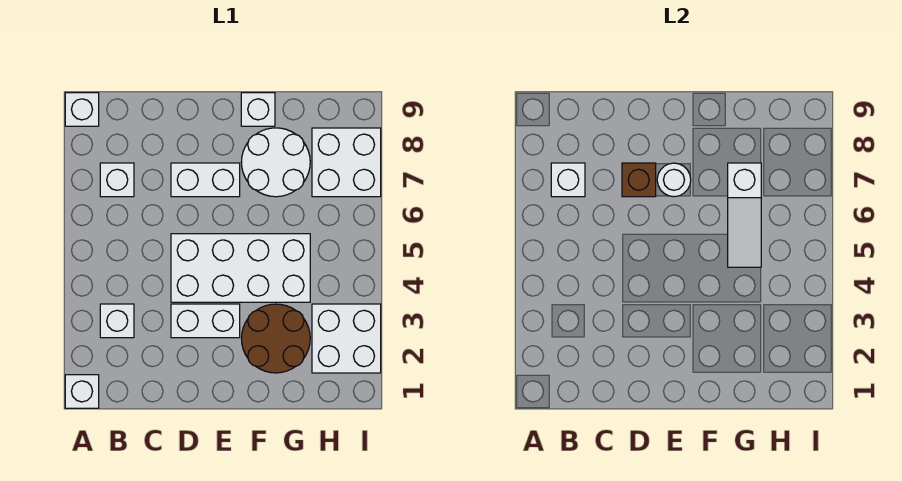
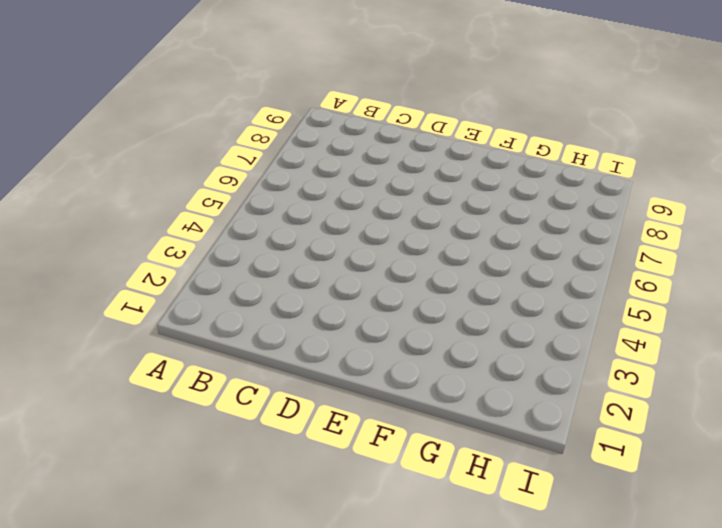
none -> white brick A1 level 1
none -> white brick A9 level 1
none -> white brick B3 level 1

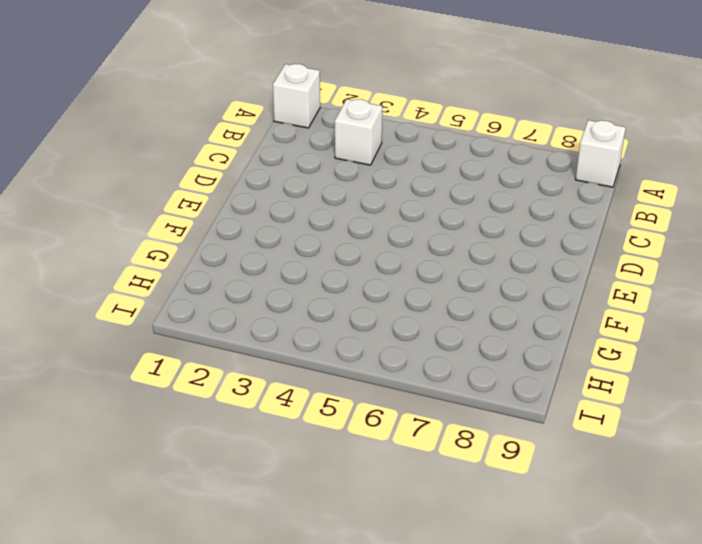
none -> white brick B7 level 1
none -> white brick D3:E3 level 1
none -> white brick D4:G5 level 1

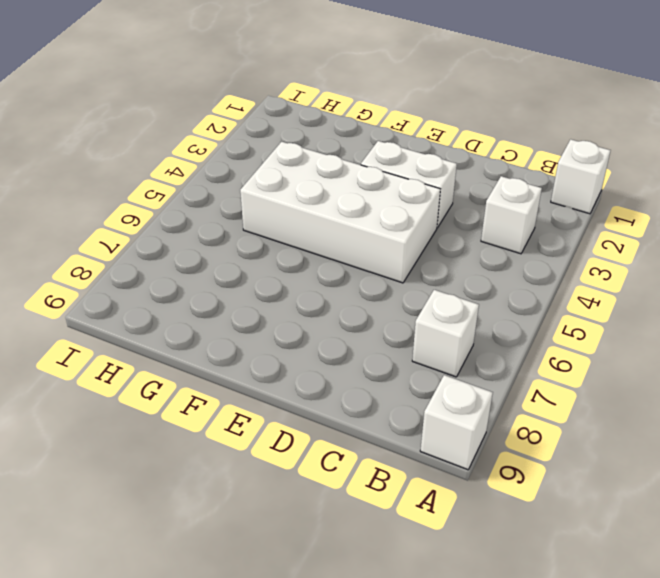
none -> white brick D7:E7 level 1
none -> brown round brick F2:G3 level 1
none -> white round brick F7:G8 level 1

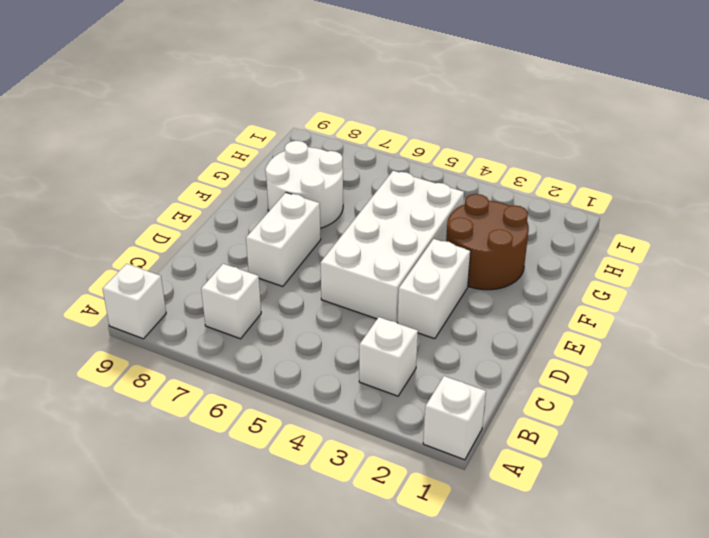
none -> white brick F9 level 1
none -> white brick H2:I3 level 1
none -> white brick H7:I8 level 1

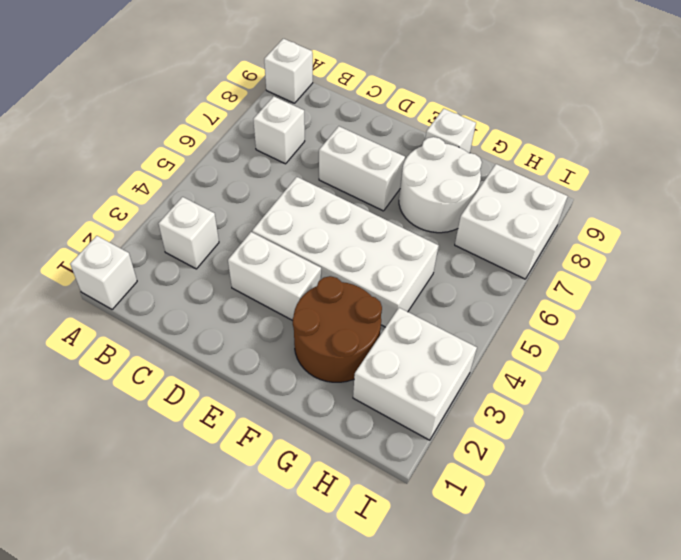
none -> white brick B7 level 2
none -> brown brick D7 level 2
none -> white round brick E7 level 2

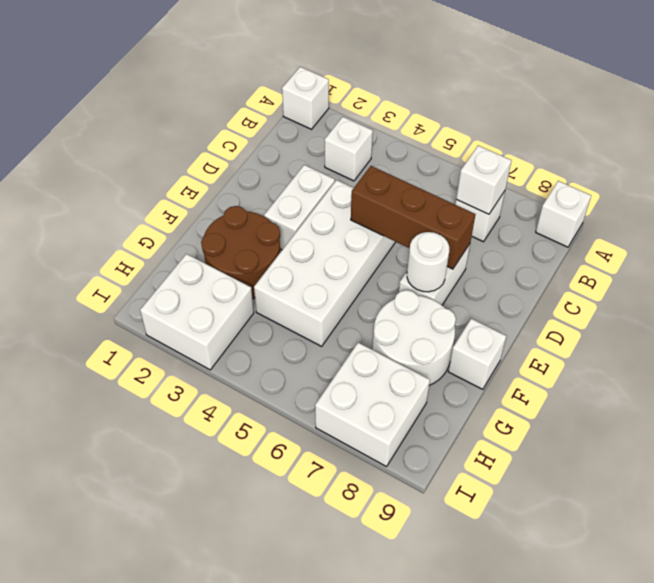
brown brick D5:D7 level 2 -> brown brick D7 level 2
none -> white slope G5:G7 level 2 top 7

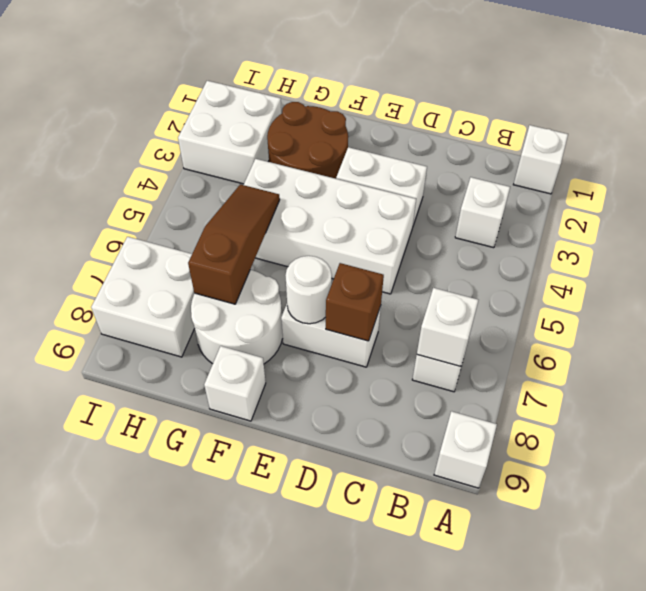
brown slope G5:G7 level 2 top 7 -> white slope G5:G7 level 2 top 7

